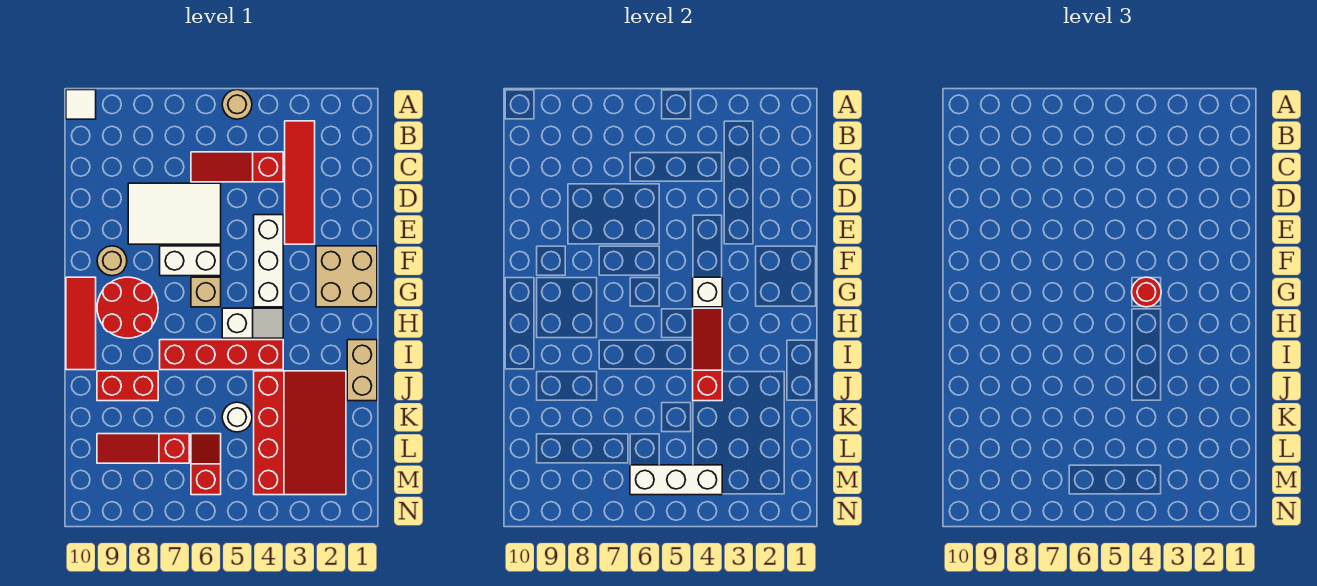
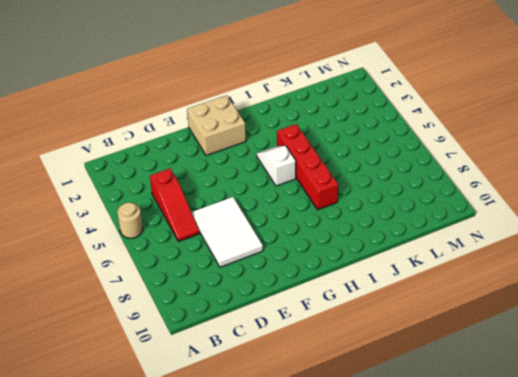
none -> white tile A10 level 1
none -> red tile B3:E3 level 1
none -> white brick E4:G4 level 1

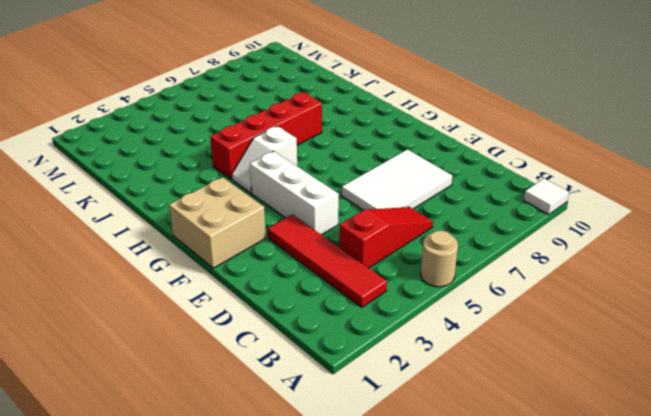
none -> white brick F6:F7 level 1
none -> tan round brick F9 level 1
none -> tan brick G6 level 1

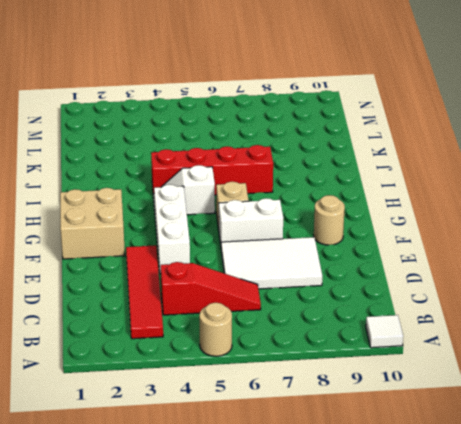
none -> red round brick G8:H9 level 1
none -> red tile G10:I10 level 1
none -> tan brick I1:J1 level 1

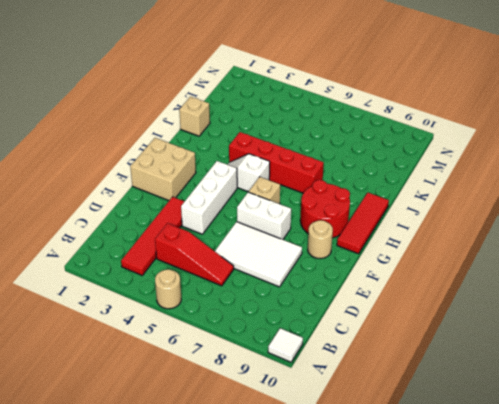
tan brick J1 level 1 -> tan brick I1:J1 level 1
none -> red slope J2:M4 level 1 top 4
none -> red brick J8:J9 level 1
none -> white round brick K5 level 1

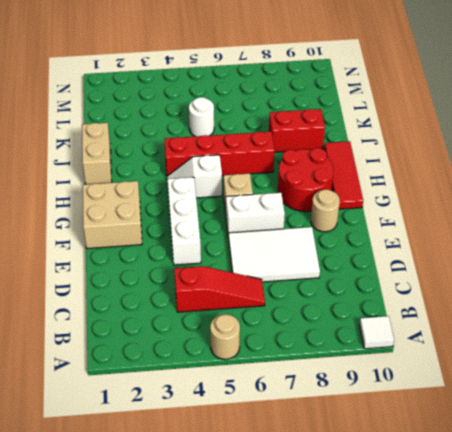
none -> red tile B3:E3 level 1
none -> red slope J2:M4 level 1 top 4
none -> red slope L6:M6 level 1 top M

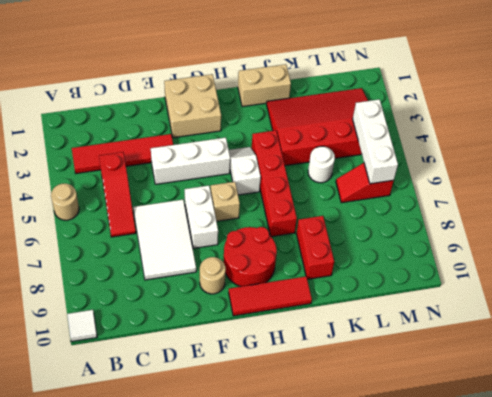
none -> red slope L7:L9 level 1 top 7
none -> white brick G4 level 2
none -> red slope H4:J4 level 2 top J

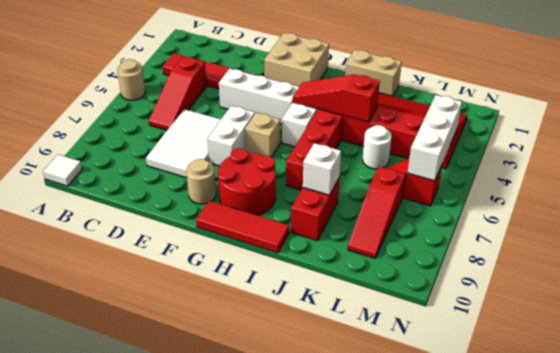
white brick J8 level 2 -> white brick G4 level 2
none -> red round brick G4 level 3

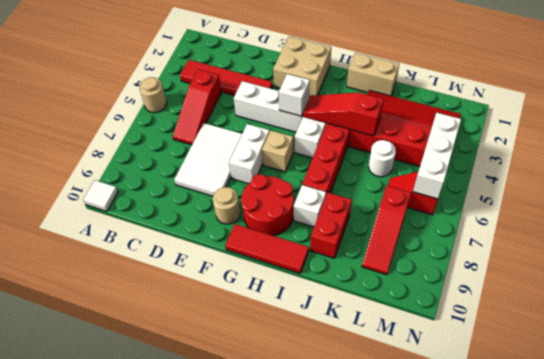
white brick I8 level 1 -> none
none -> red round brick G4 level 3

